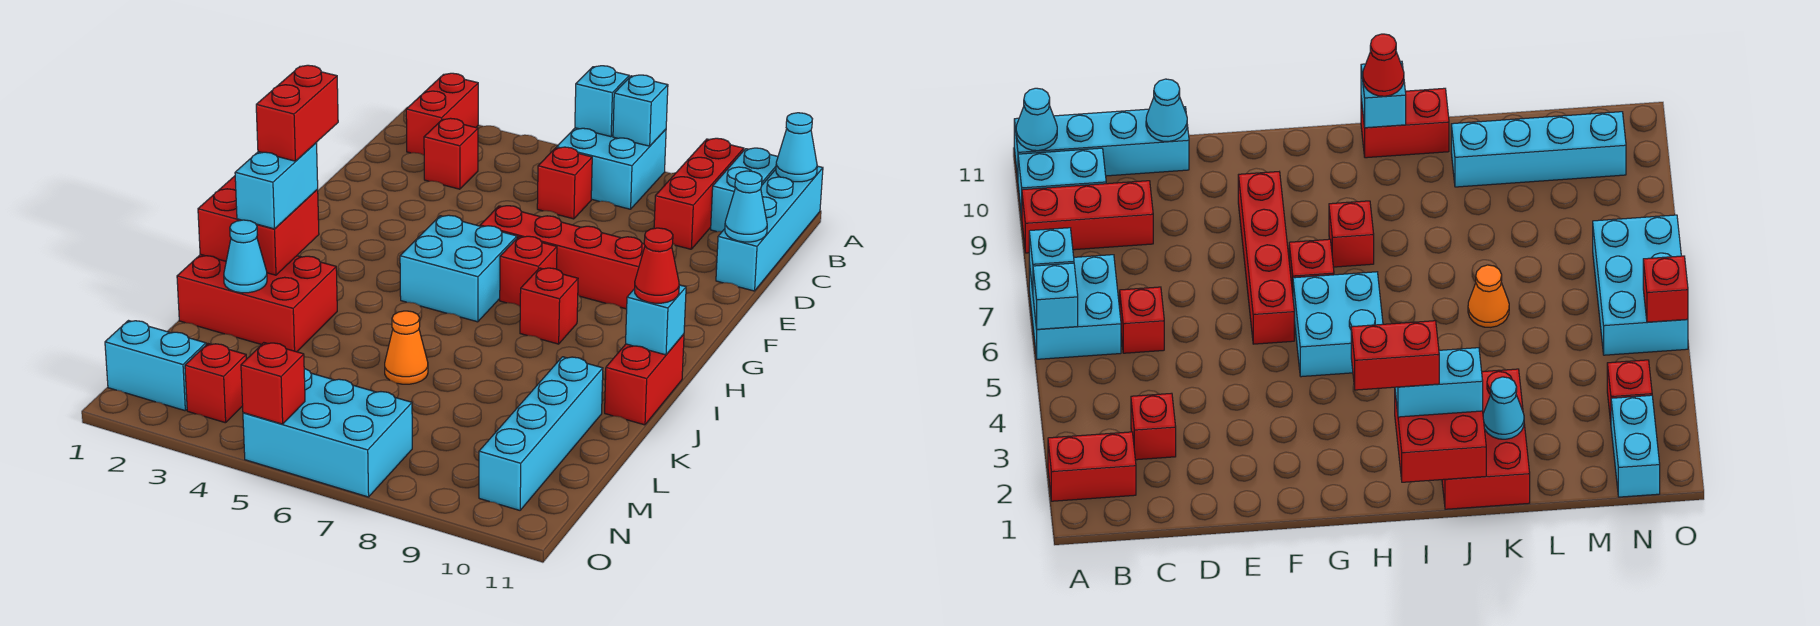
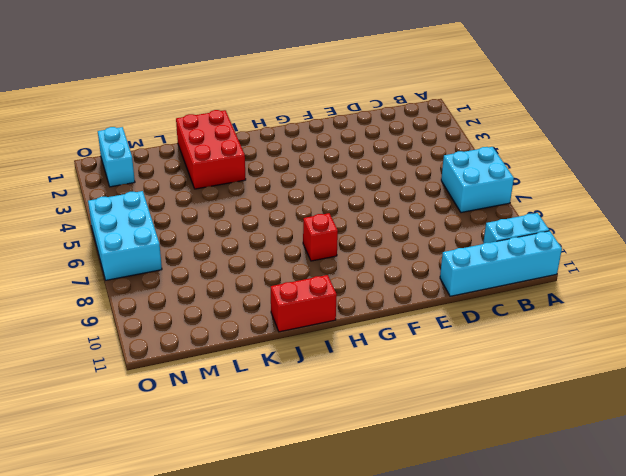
none -> red brick A2:B2 level 1
none -> red brick A9:C9 level 1
none -> red brick C3 level 1

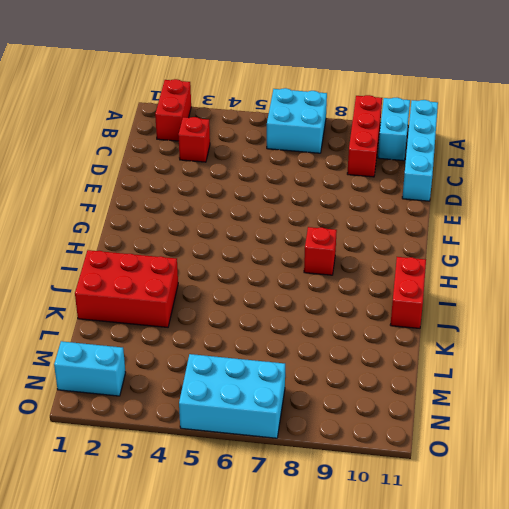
none -> red brick C6 level 1
none -> red brick F6:F9 level 1
none -> cyan brick G5:H6 level 1

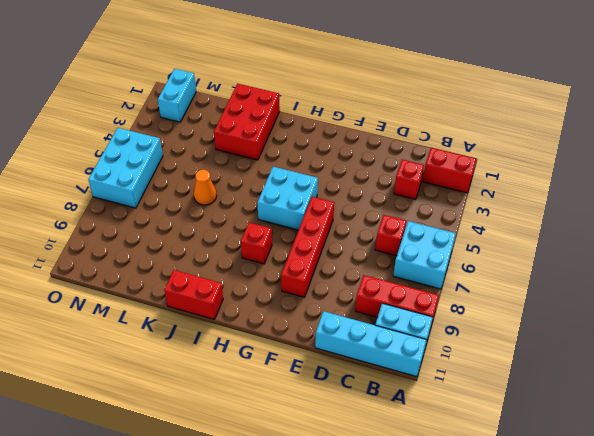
none -> red brick G7 level 1
none -> cyan brick K10:N10 level 1
none -> red brick N3 level 1

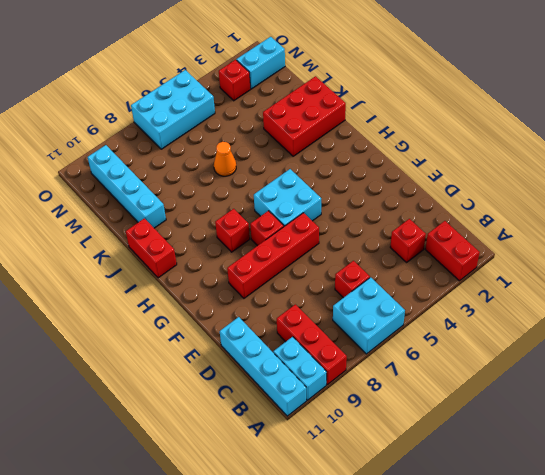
none -> cyan brick A6 level 2
none -> cyan brick A7 level 2
none -> cyan cone A11 level 2

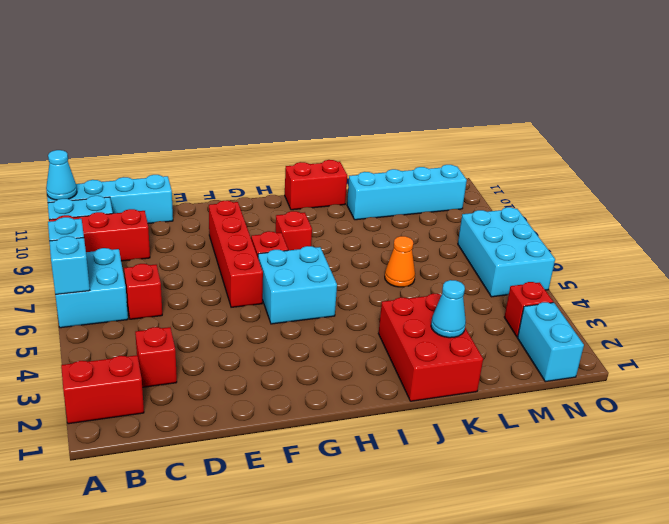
none -> cyan cone D11 level 2
none -> red brick I1:J2 level 2
none -> cyan brick I11 level 2

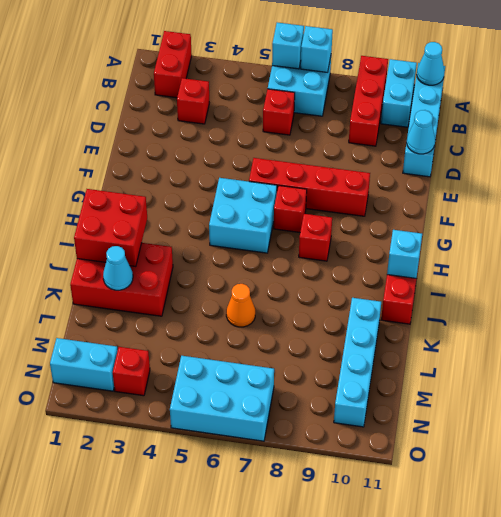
none -> red brick O5 level 2
none -> cyan brick I2:J2 level 3
none -> red cone I11 level 3

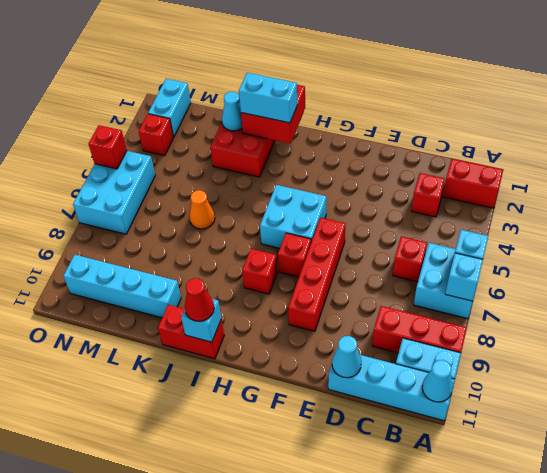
none -> red brick H2:I2 level 4

